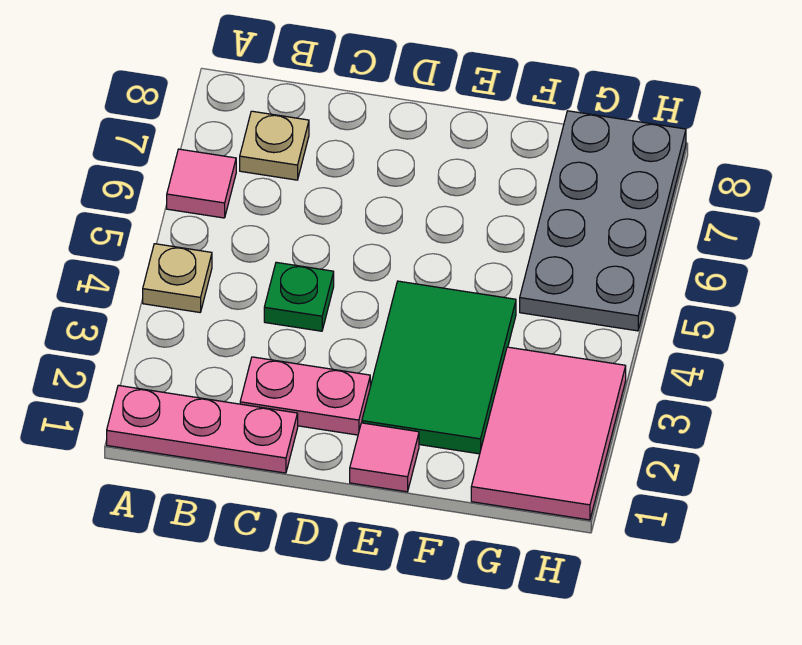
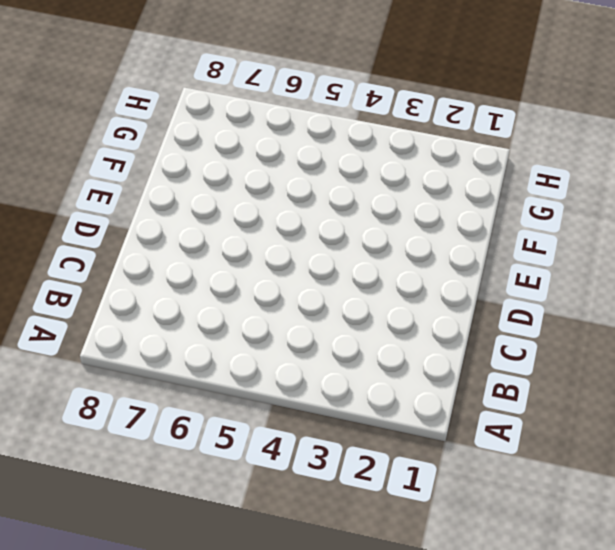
none -> pink plate A1:C1 level 1
none -> tan plate A4 level 1

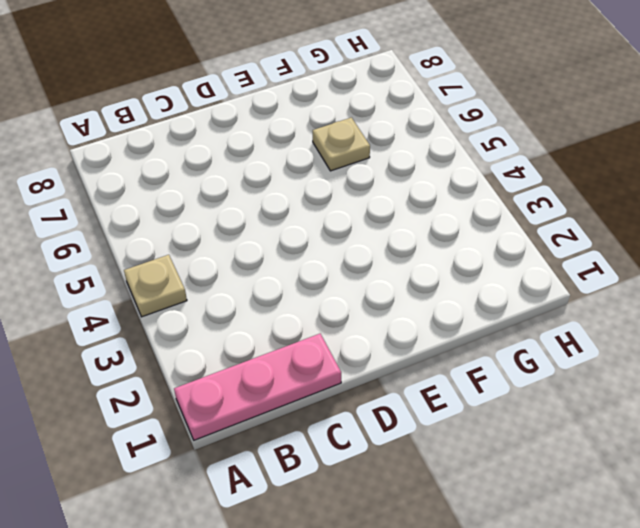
tan plate F6 level 1 -> tan plate B7 level 1
none -> pink tile A6 level 1
none -> pink plate C2:D2 level 1

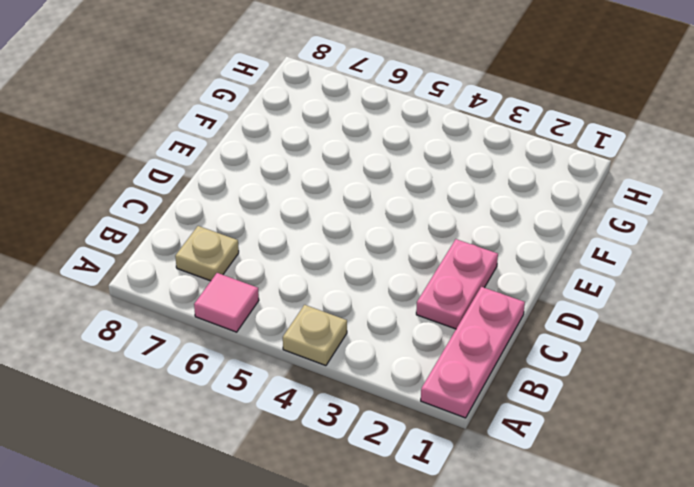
none -> green plate C4 level 1
none -> pink tile E1 level 1

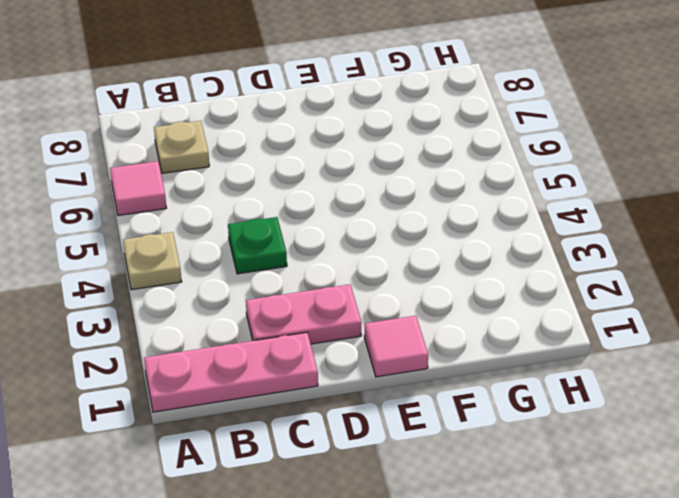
none -> green tile E2:F4 level 1
none -> pink tile G1:H3 level 1

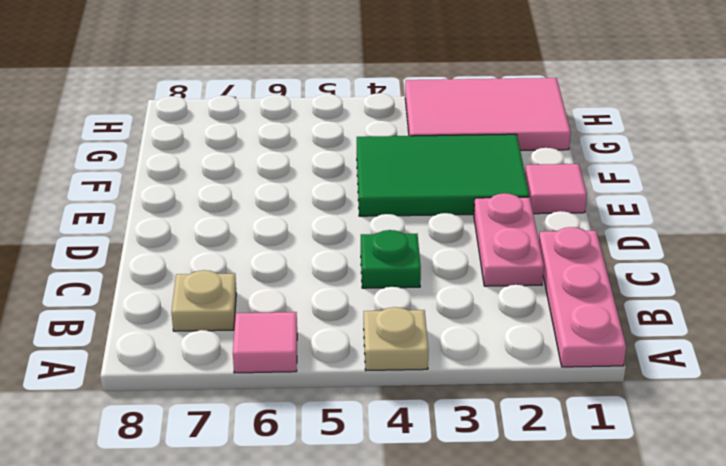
none -> grey plate G5:H8 level 1

